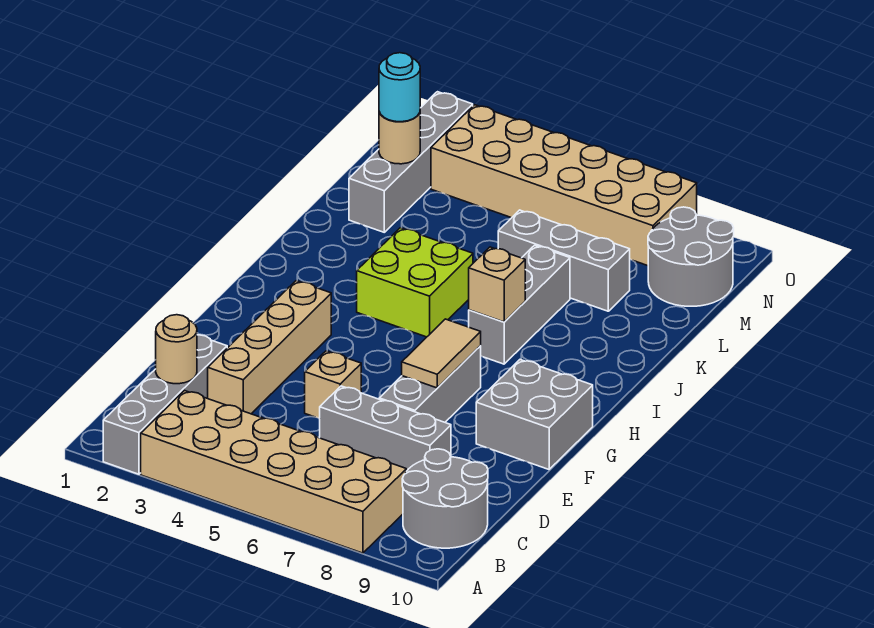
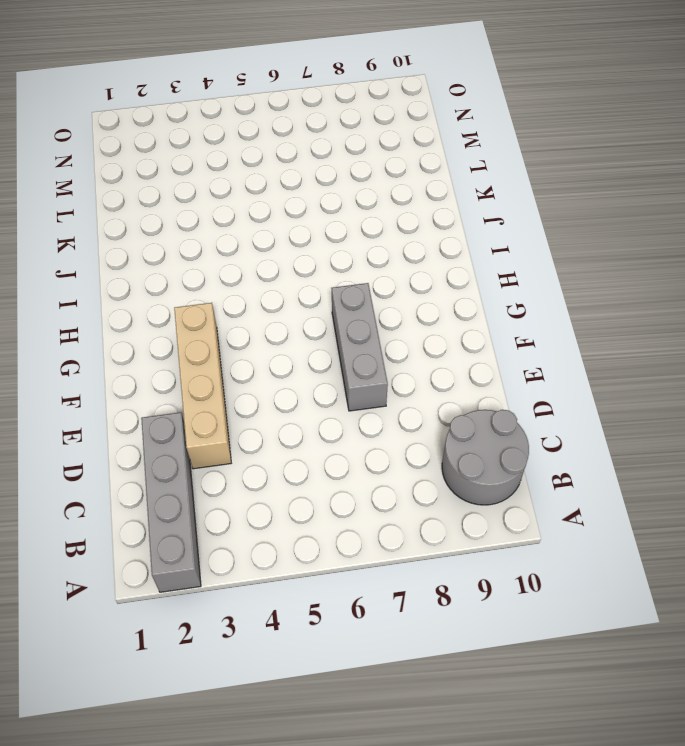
none -> tan brick A3:B8 level 1
none -> grey brick D6:D8 level 1
none -> tan brick E5 level 1

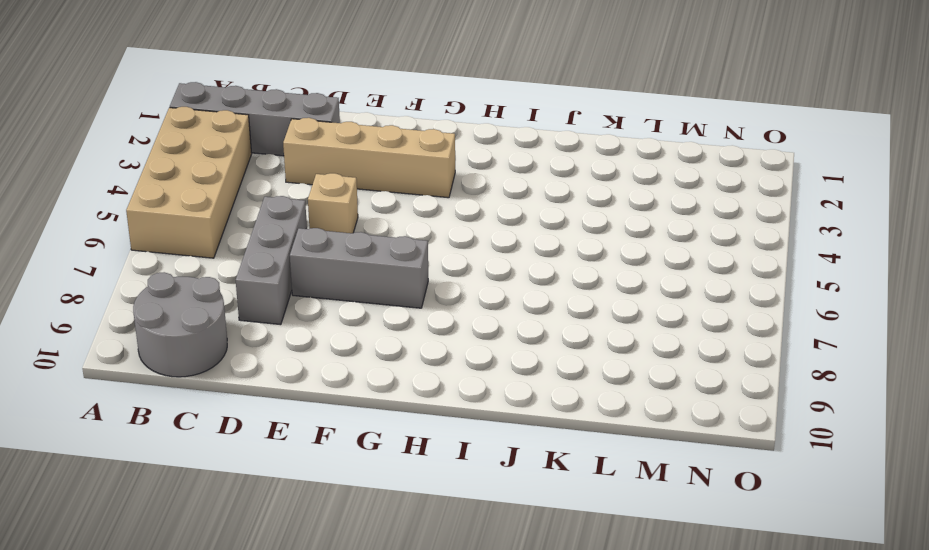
tan brick A3:B6 level 1 -> tan brick A3:B8 level 1
none -> grey brick F9:G10 level 1
none -> lime brick I4:J5 level 1
none -> grey brick I7:K7 level 1

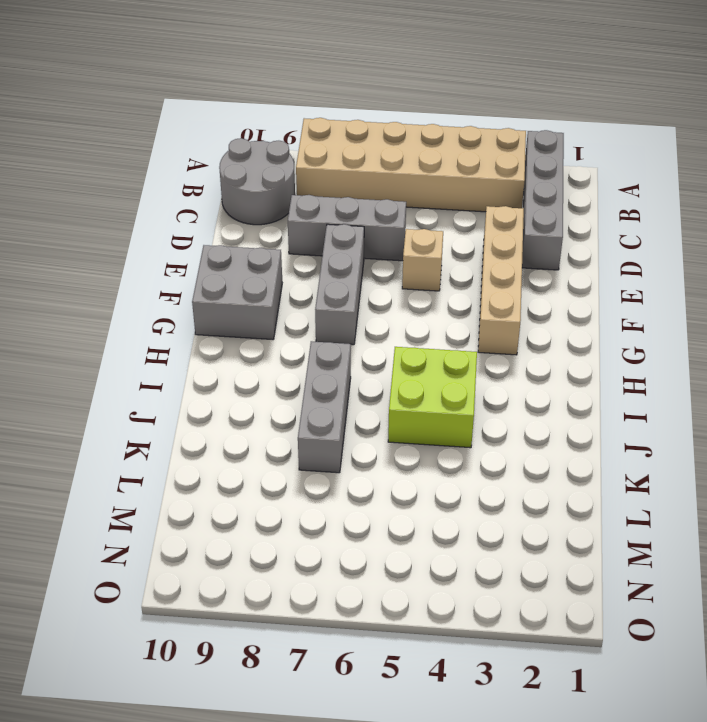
none -> grey brick L2:O2 level 1
none -> grey brick L6:L8 level 1
none -> grey round brick M9:N10 level 1

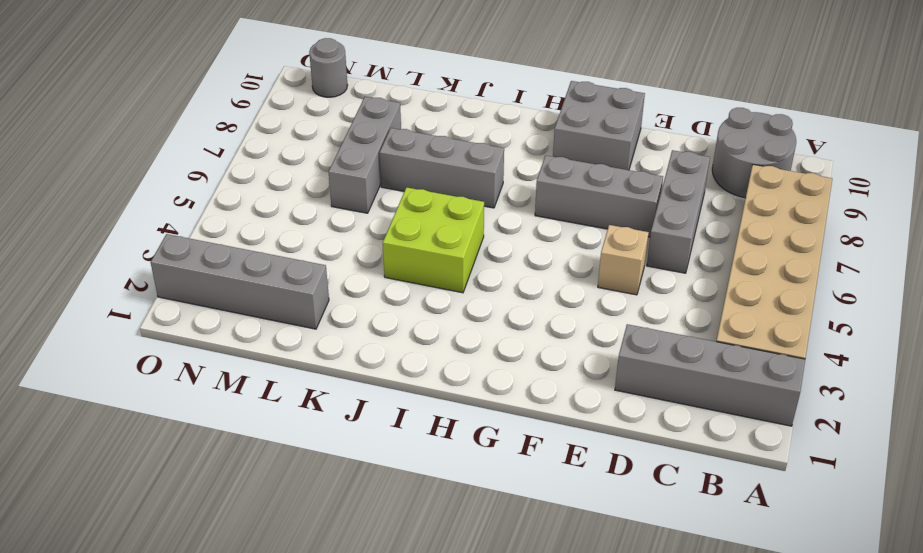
grey round brick N10 level 1 -> grey round brick M9:N10 level 1
none -> tan brick D3:G3 level 1
none -> tan brick N3:O8 level 1
none -> tan round brick C2 level 2

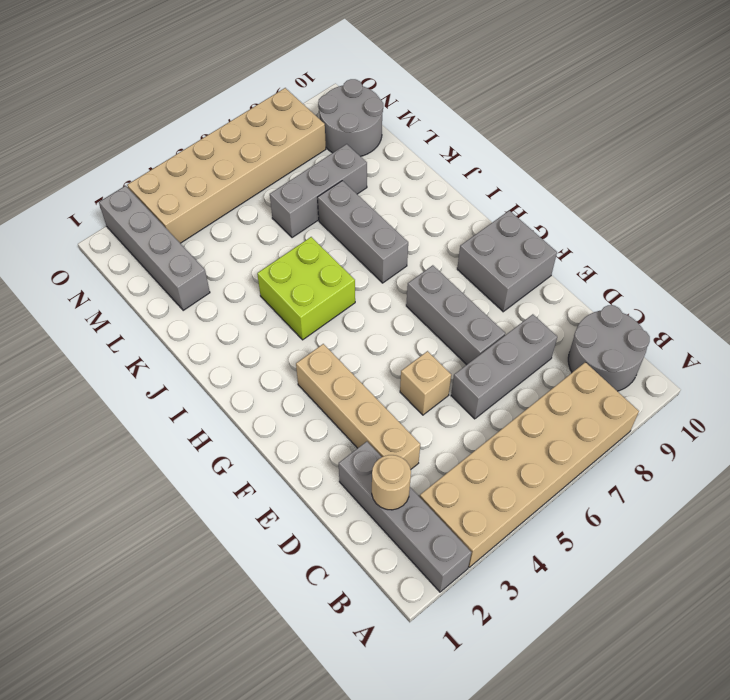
none -> tan tile F7:G7 level 2
none -> tan brick I7 level 2
none -> tan round brick M2 level 2

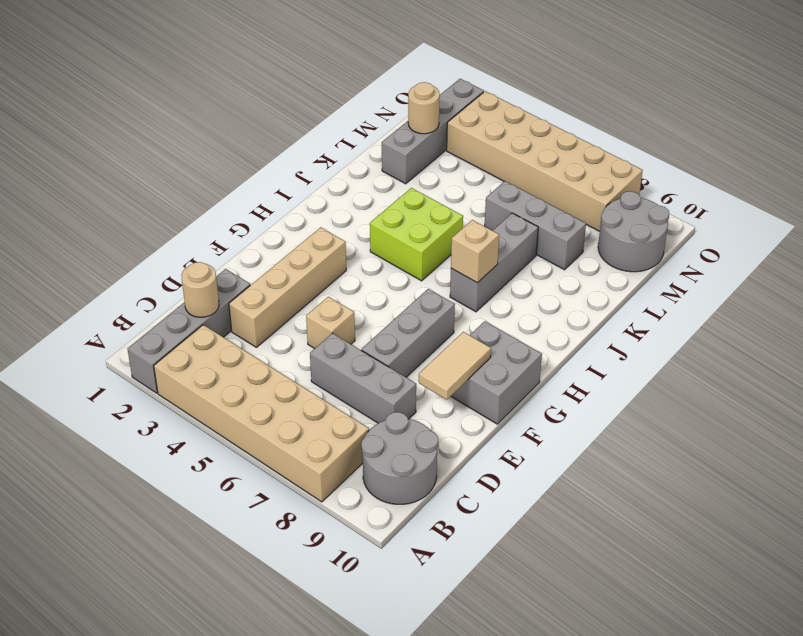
tan tile E9:F9 level 2 -> tan tile F7:G7 level 2
none -> cyan round brick M2 level 3

